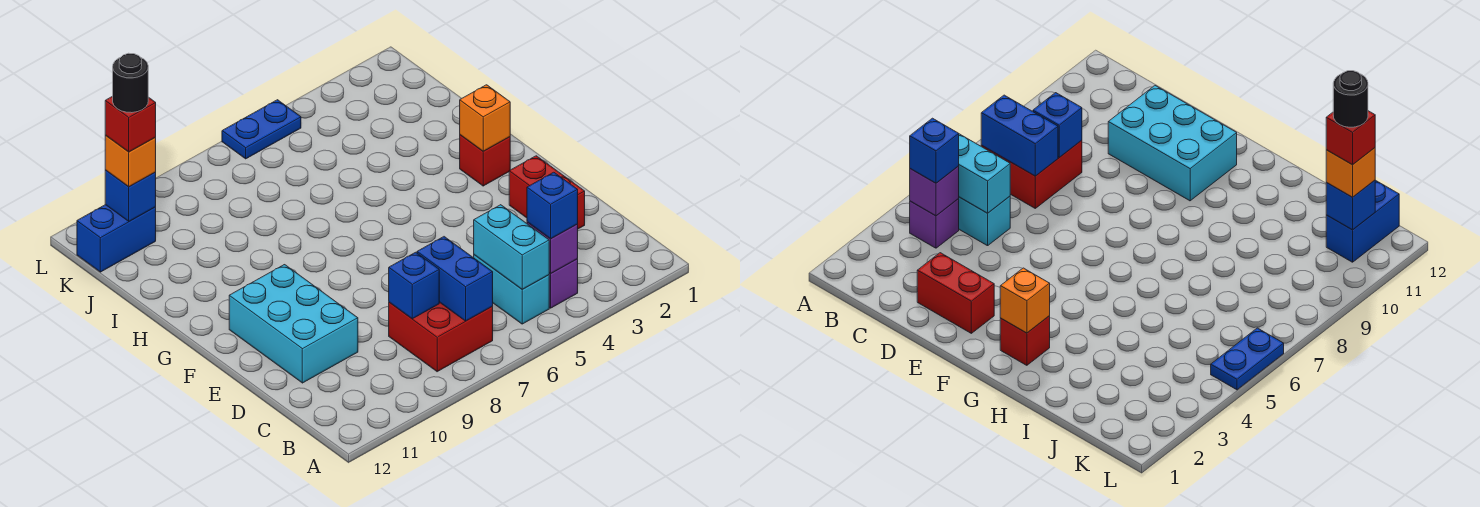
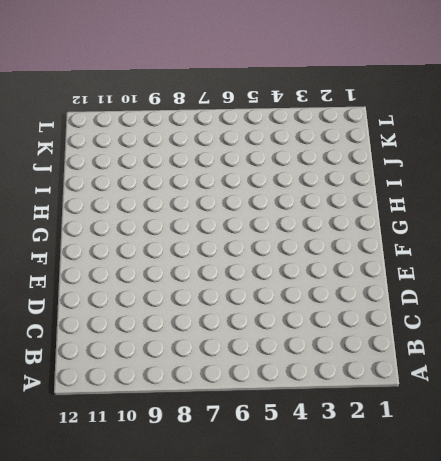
none -> purple brick B4 level 1
none -> cyan brick B5:C5 level 1
none -> red brick B7:C8 level 1

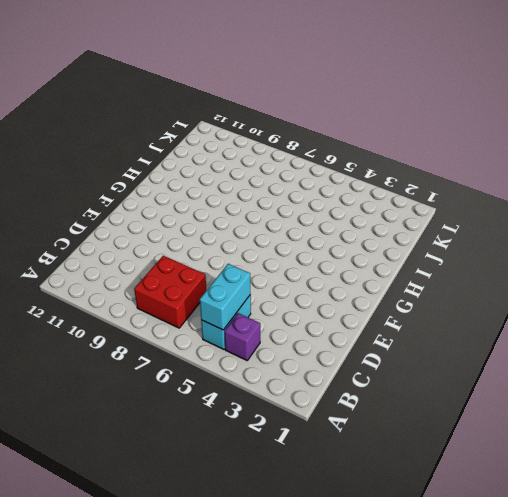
none -> red brick D2:E2 level 1
none -> cyan brick D10:F11 level 1
none -> red brick G2 level 1

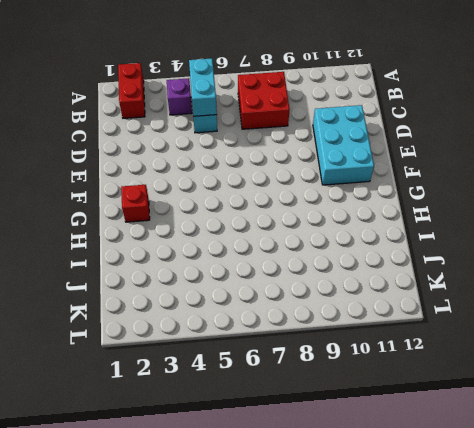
red brick A2:B2 level 1 -> red brick D2:E2 level 1
none -> blue brick K11:K12 level 1
none -> blue plate L5:L6 level 1
none -> purple brick B4 level 2

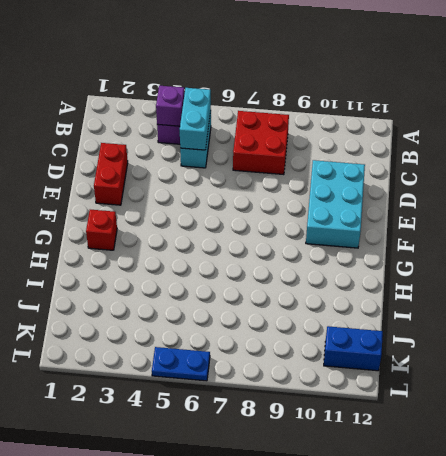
none -> blue brick B7:C7 level 2
none -> blue brick C8 level 2
none -> orange brick G2 level 2

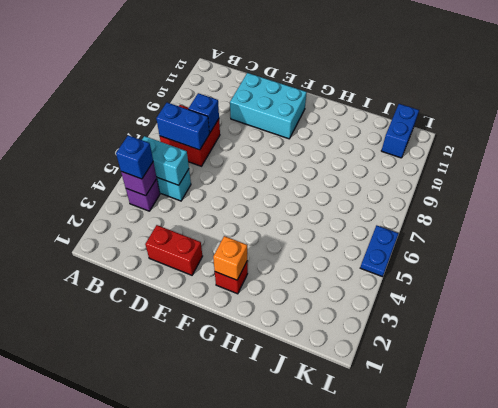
none -> blue brick K11 level 2
none -> orange brick K11 level 3
none -> red brick K11 level 4

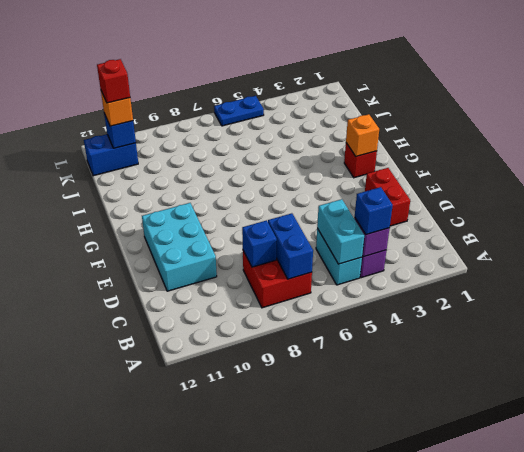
none -> black round brick K11 level 5

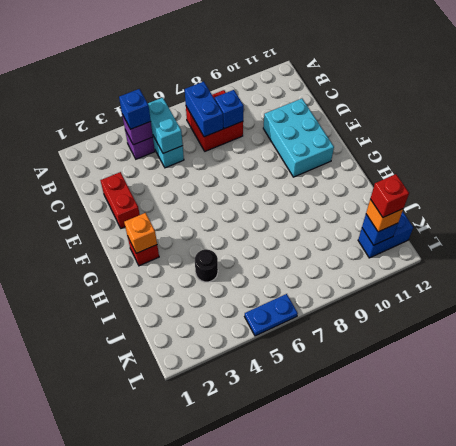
black round brick I4 level 1 -> black round brick K11 level 5

